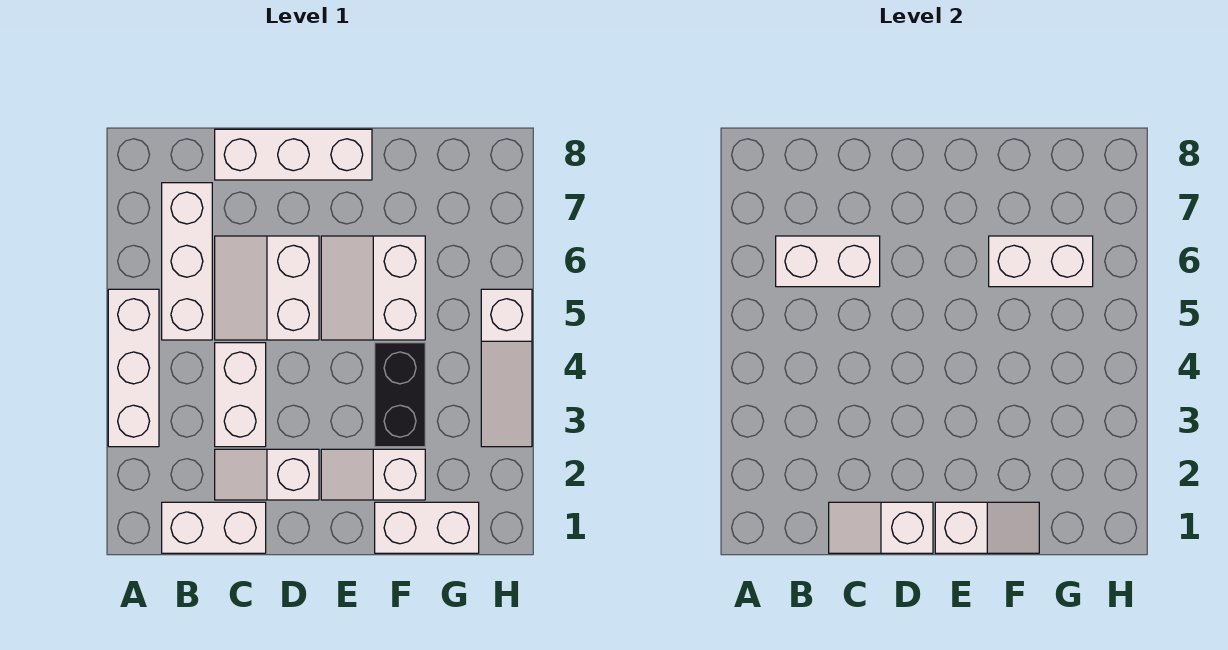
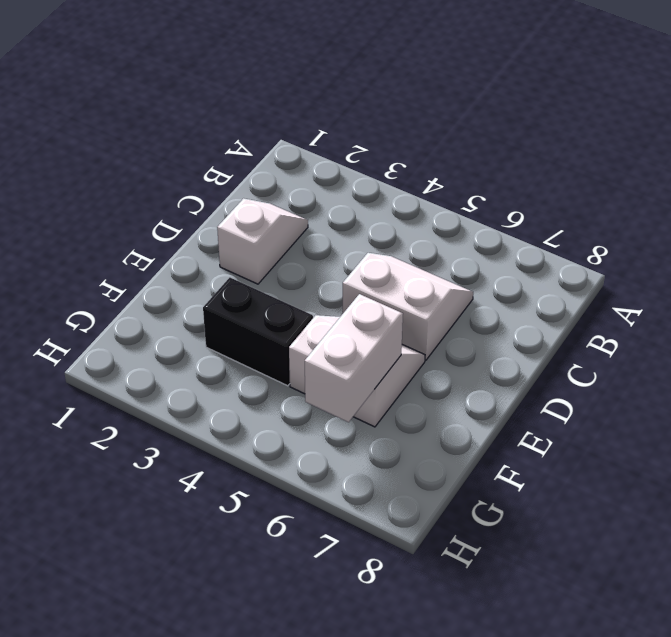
none -> white brick A3:A5 level 1
none -> white brick B1:C1 level 1
none -> white brick B5:B7 level 1

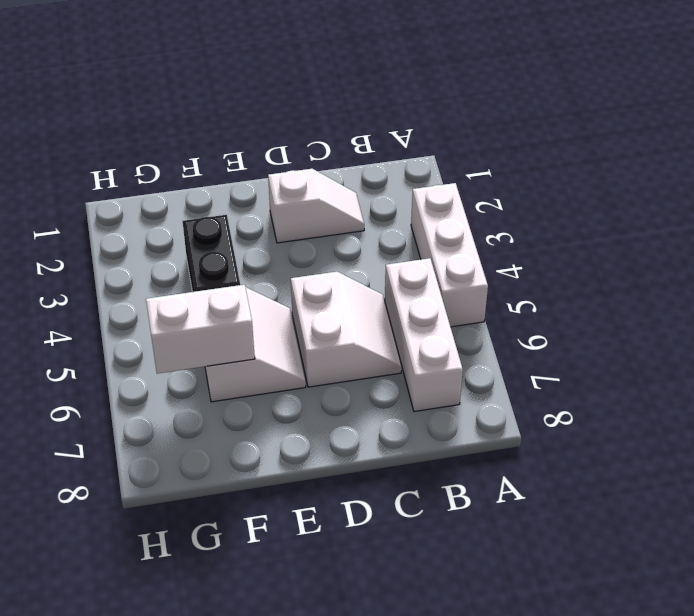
none -> white brick B1:C1 level 1
none -> white brick C3:C4 level 1
none -> white brick C8:E8 level 1

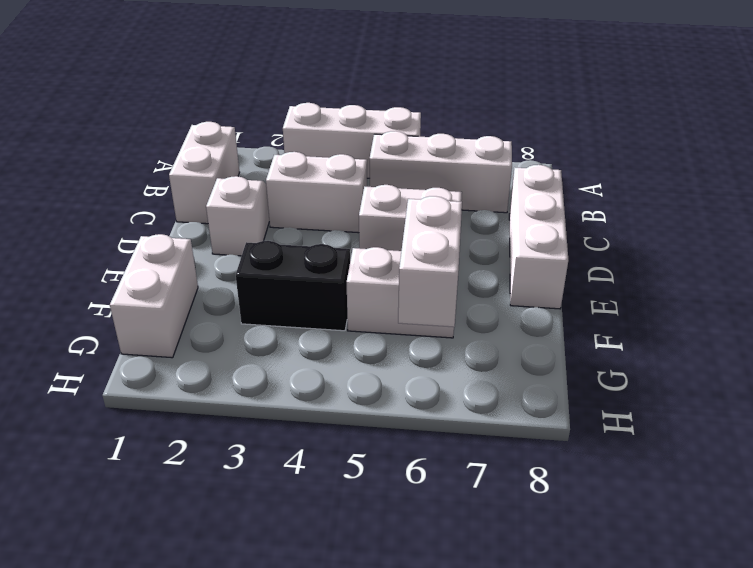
none -> white slope E2:F2 level 1 top F
none -> white slope H3:H5 level 1 top 5
none -> white brick B6:C6 level 2

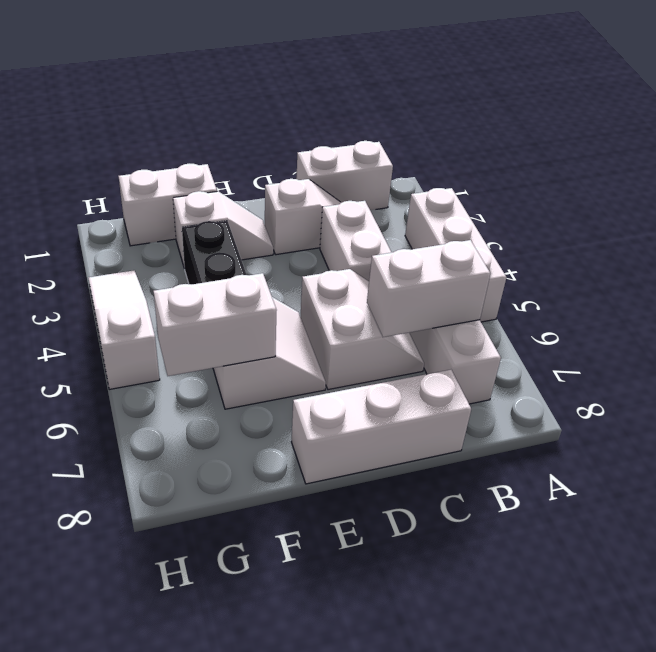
none -> white slope C1:D1 level 2 top D
none -> white slope E1:F1 level 2 top E

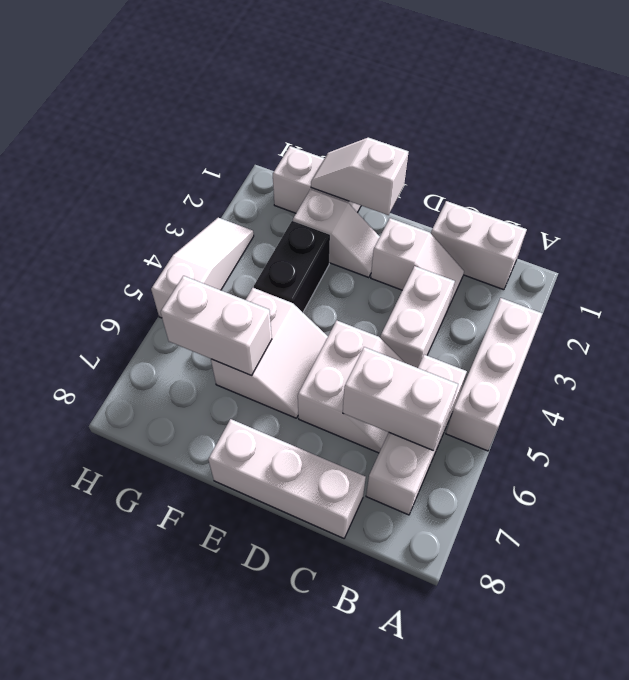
none -> white slope C1:D1 level 2 top D

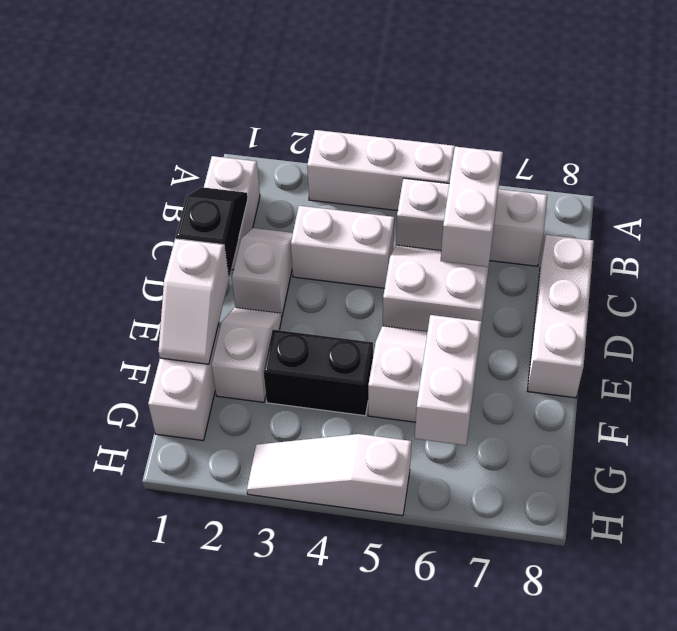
black slope C1:D1 level 2 top D -> white slope C1:D1 level 2 top D

